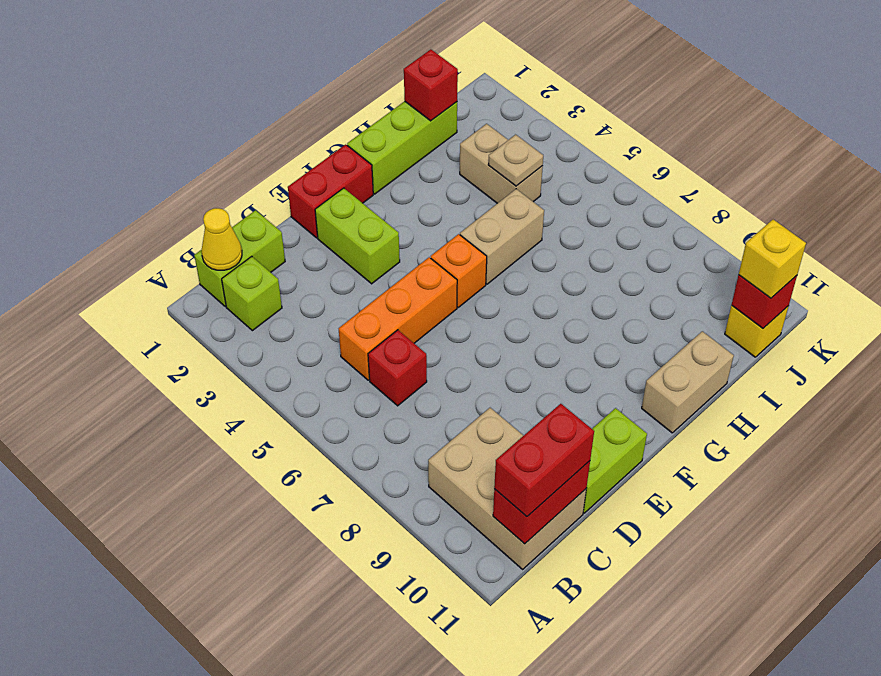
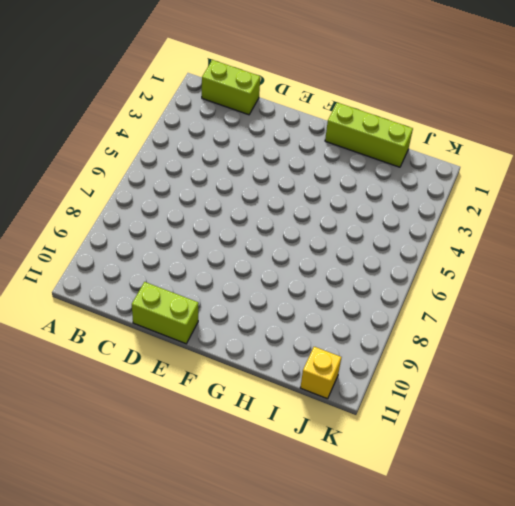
none -> lime brick B2 level 1
none -> tan brick B9:C11 level 1
none -> orange brick C5:E5 level 1

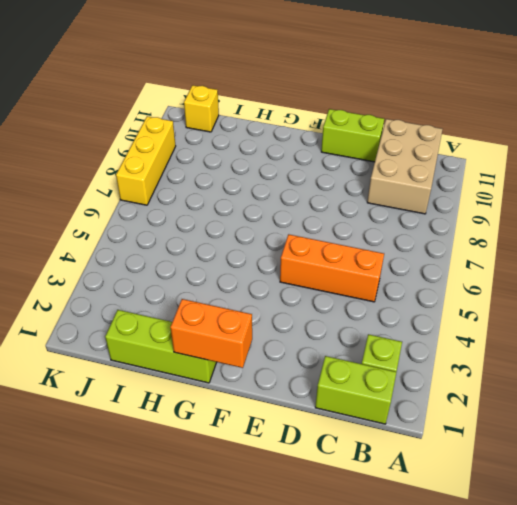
orange brick F1:G1 level 2 -> none
yellow brick K7:K9 level 1 -> none
none -> red brick C6 level 1
none -> red brick E1:F1 level 1
none -> lime brick E2:E3 level 1

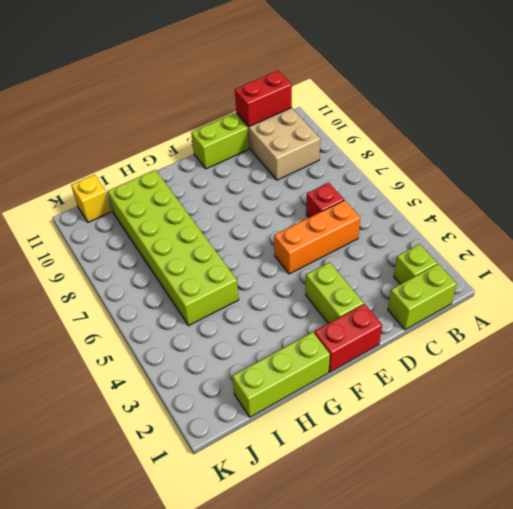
lime brick H5:I10 level 1 -> tan brick G5:H5 level 1
none -> orange brick F5 level 1
none -> tan brick G11:H11 level 1
none -> tan brick I3:I4 level 1

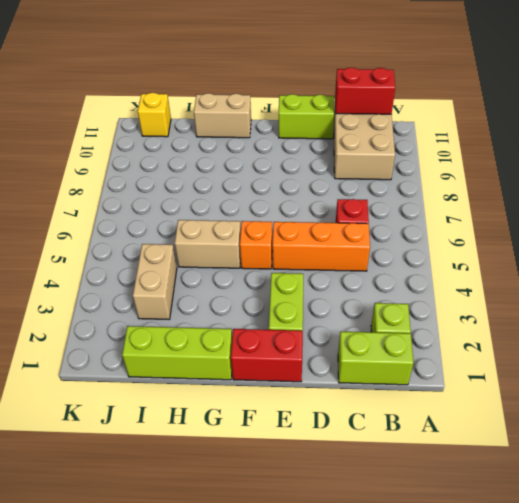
none -> yellow cone B1 level 2
none -> red brick I1 level 2
none -> tan plate I4 level 2

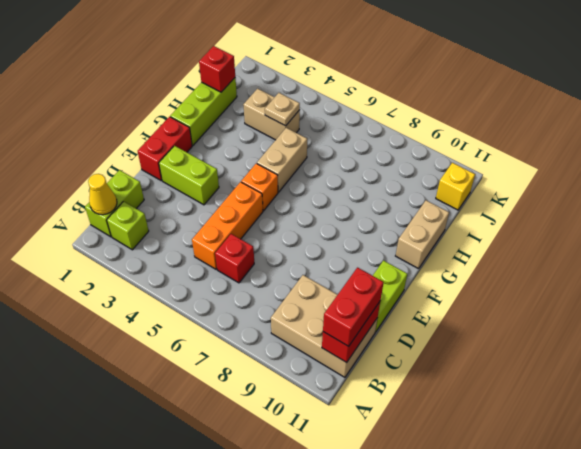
none -> red brick J11 level 2
none -> yellow brick J11 level 3

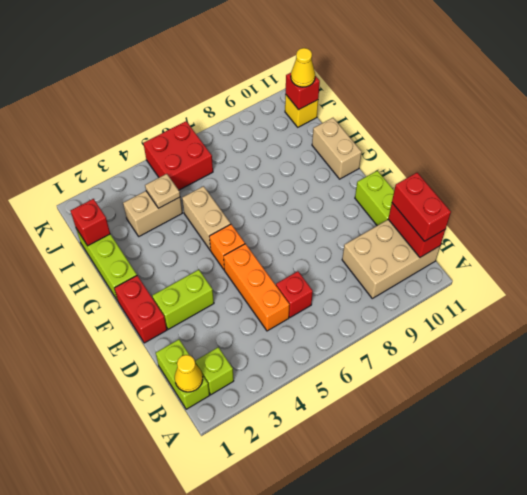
red brick J5:K6 level 1 -> none
yellow cone J11 level 3 -> yellow brick J11 level 3

